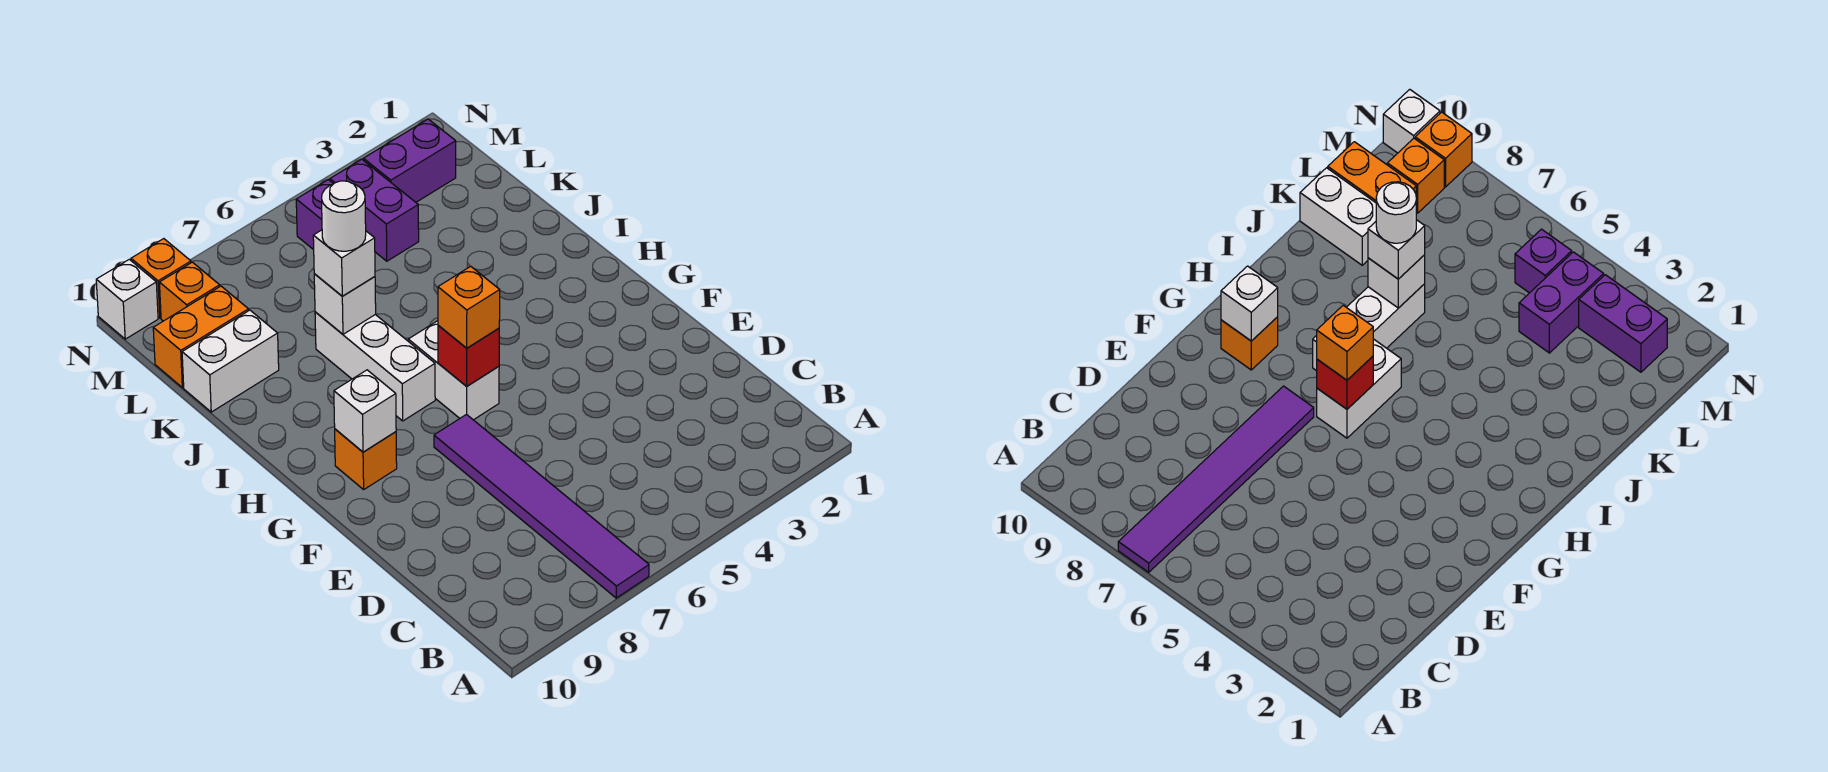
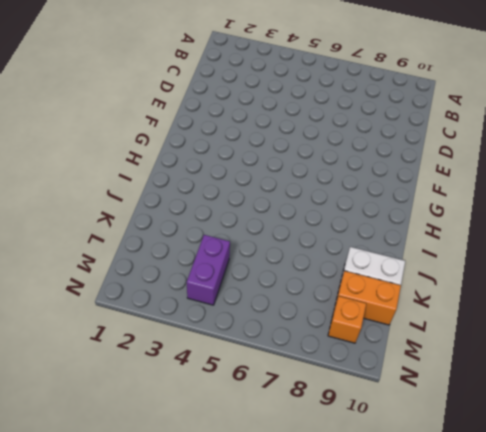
none -> purple tile A7:F7 level 1
none -> white brick G6:H6 level 1
none -> orange brick G9 level 1

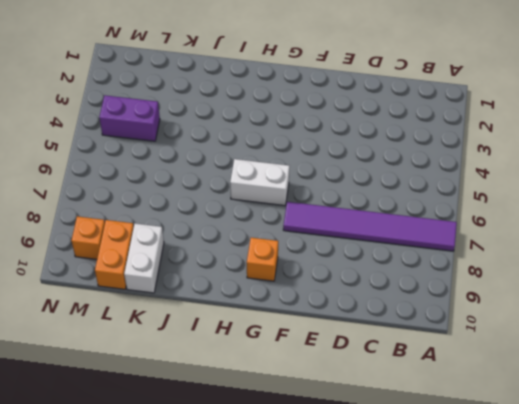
none -> white brick H7:J7 level 1
none -> purple brick M2:M3 level 1
none -> purple brick M5 level 1

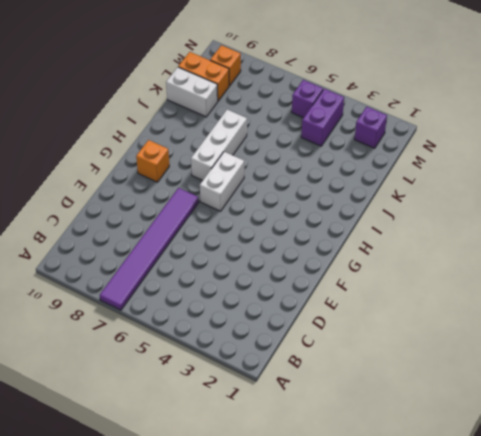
purple brick M2 level 1 -> purple brick M2:M3 level 1
none -> orange brick N9 level 1
none -> white brick N10 level 1
none -> red brick G6 level 2

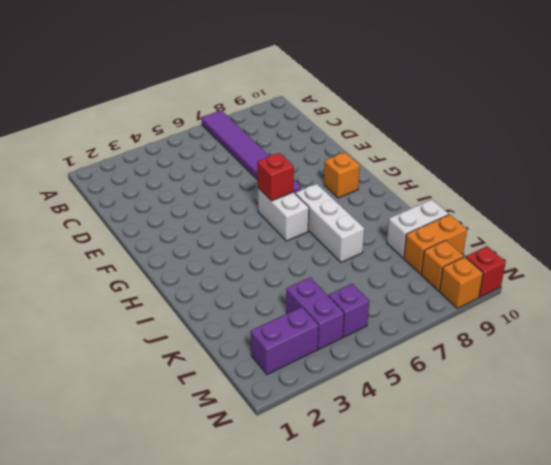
red brick N10 level 1 -> white brick N10 level 1
none -> white brick G9 level 2
none -> white brick J7 level 2
none -> orange brick G6 level 3

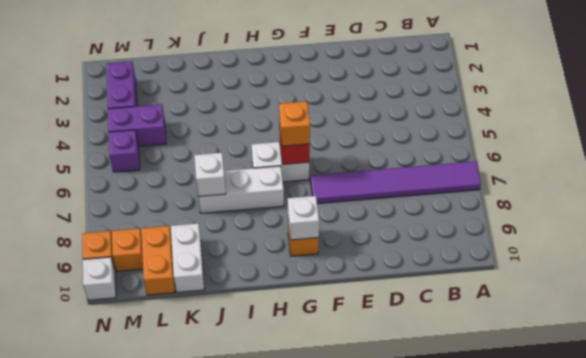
none -> white brick J7 level 3
none -> white round brick J7 level 4

